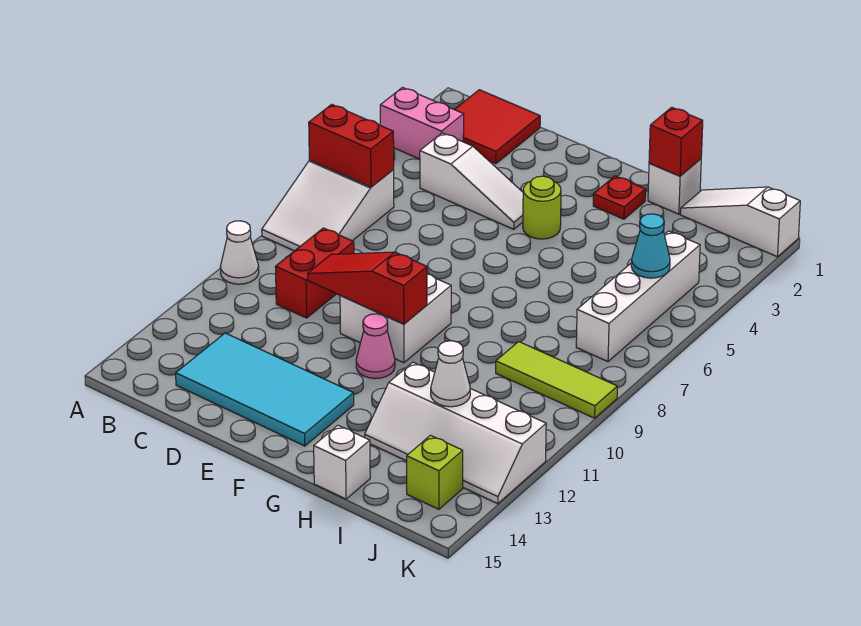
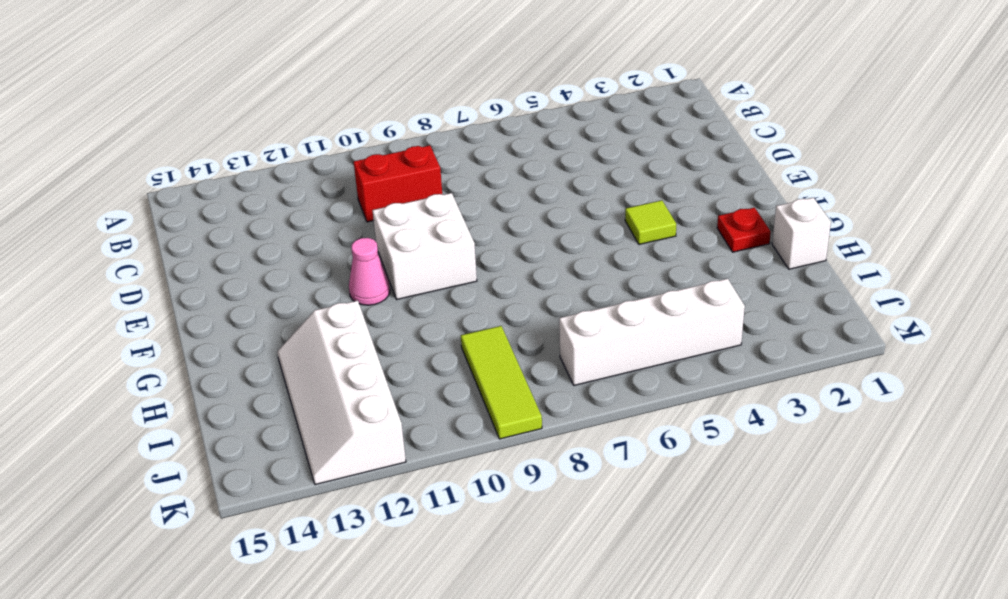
lime tile F4 level 1 -> lime round brick F4 level 1
none -> pink brick A3:B3 level 1
none -> white slope A6:B8 level 1 top 6
none -> white cone A10 level 1

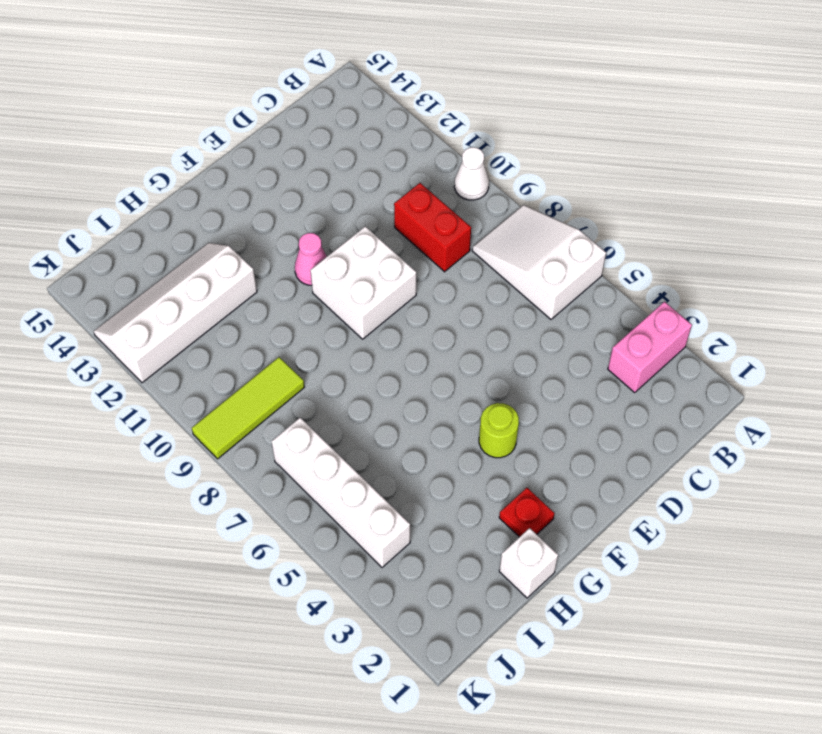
none -> red tile B1:C2 level 1
none -> white slope C4:E4 level 1 top C
none -> cyan tile C13:F14 level 1

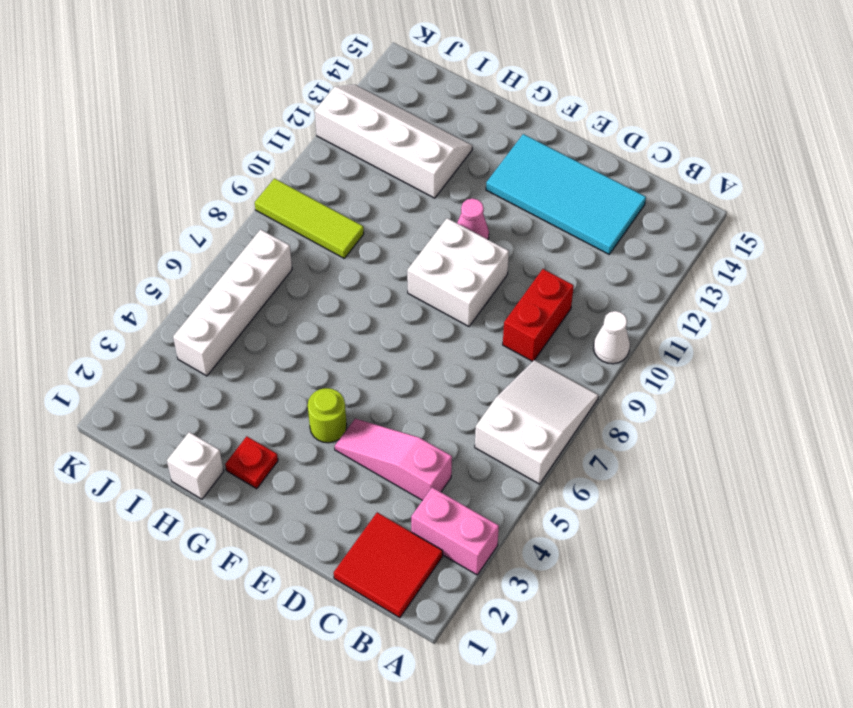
pink slope C4:E4 level 1 top C -> white slope C4:E4 level 1 top C
none -> white brick H15 level 1
none -> white slope I1:K1 level 1 top K
none -> lime brick J14 level 1

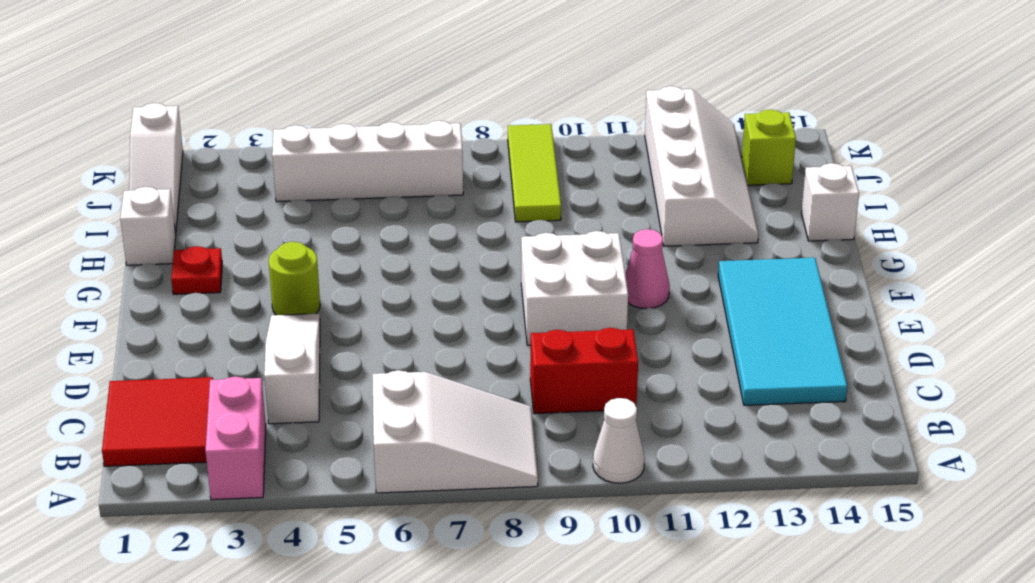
none -> red brick A6:B6 level 2
none -> red slope D10:F10 level 2 top F
none -> red brick H1 level 2

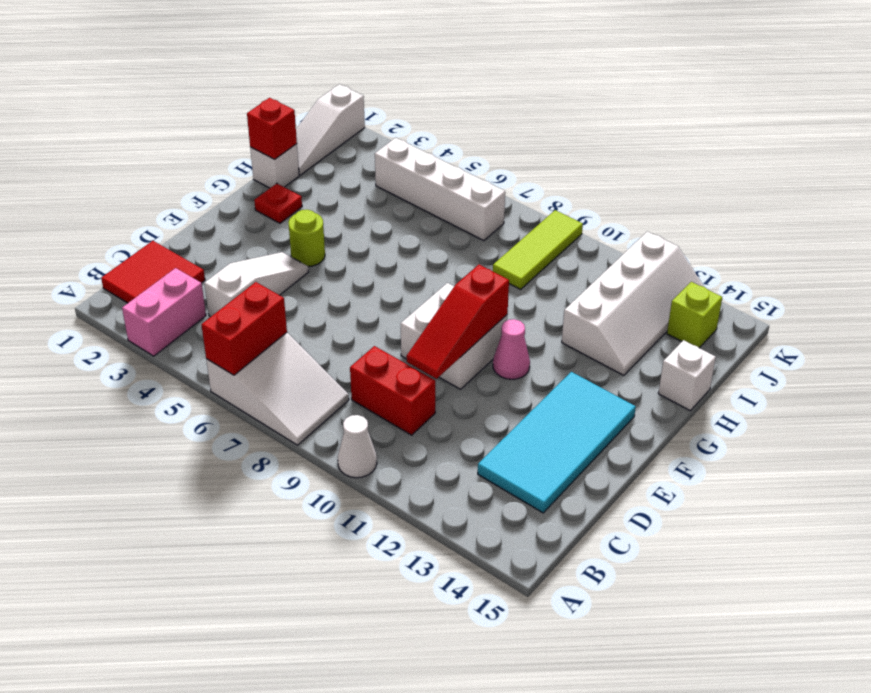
none -> white cone I12 level 2
none -> cyan cone J5 level 2

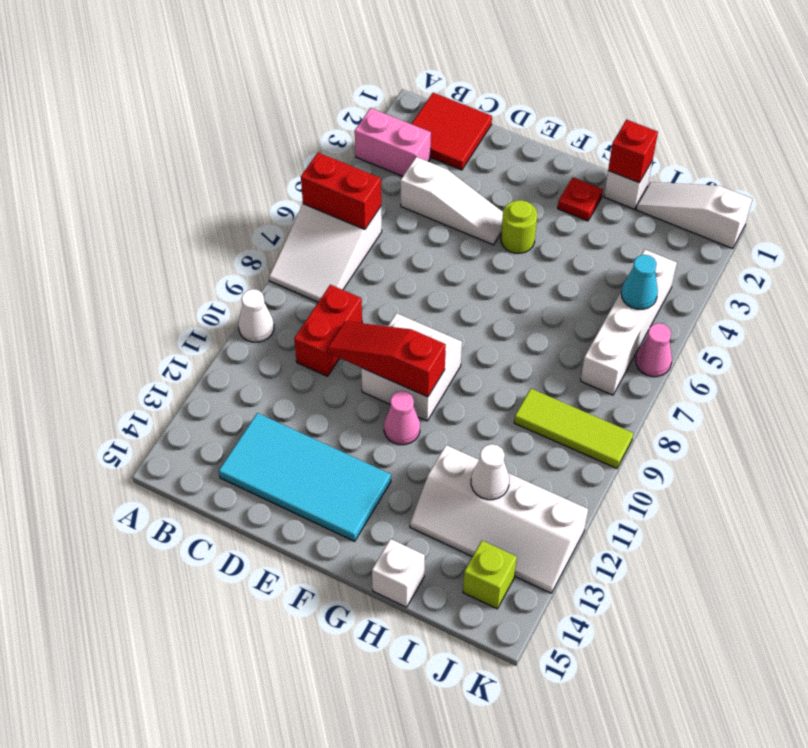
pink cone K6 level 1 -> none

